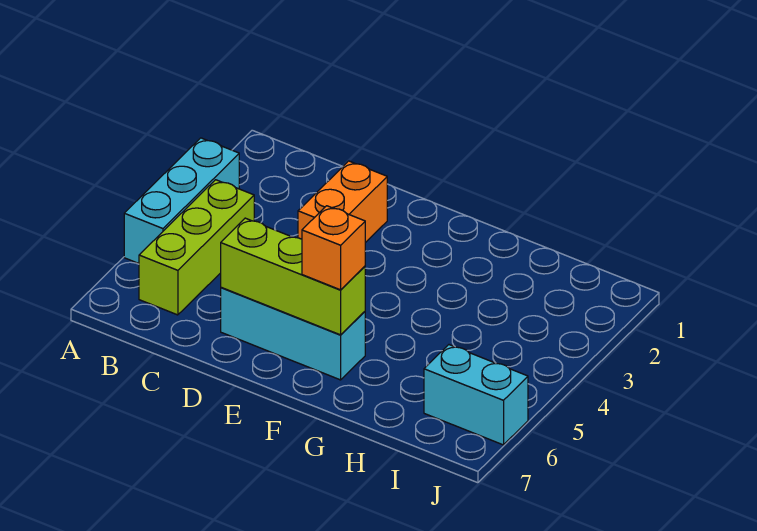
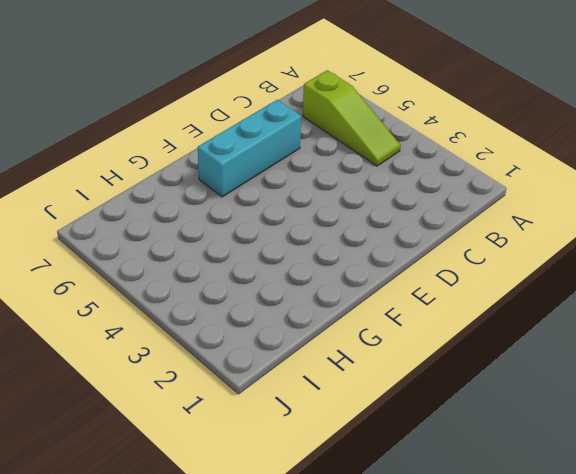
lime slope B4:B6 level 1 top 6 -> lime brick B4:B6 level 1
none -> cyan brick A3:A5 level 1
none -> orange brick D2:D3 level 1

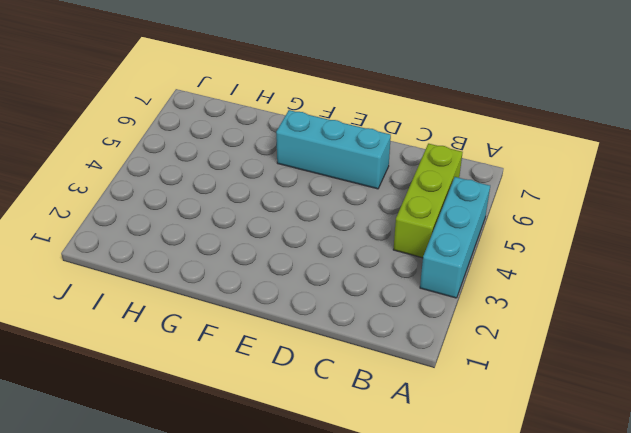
none -> orange brick D2:D3 level 1
none -> cyan brick I6:J6 level 1

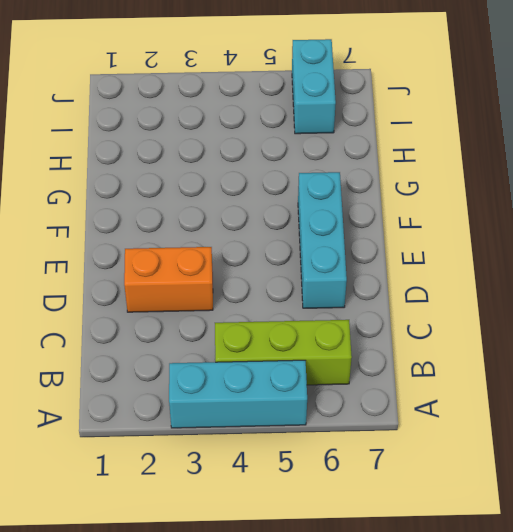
none -> lime brick D6:F6 level 2
none -> orange brick F6 level 3

